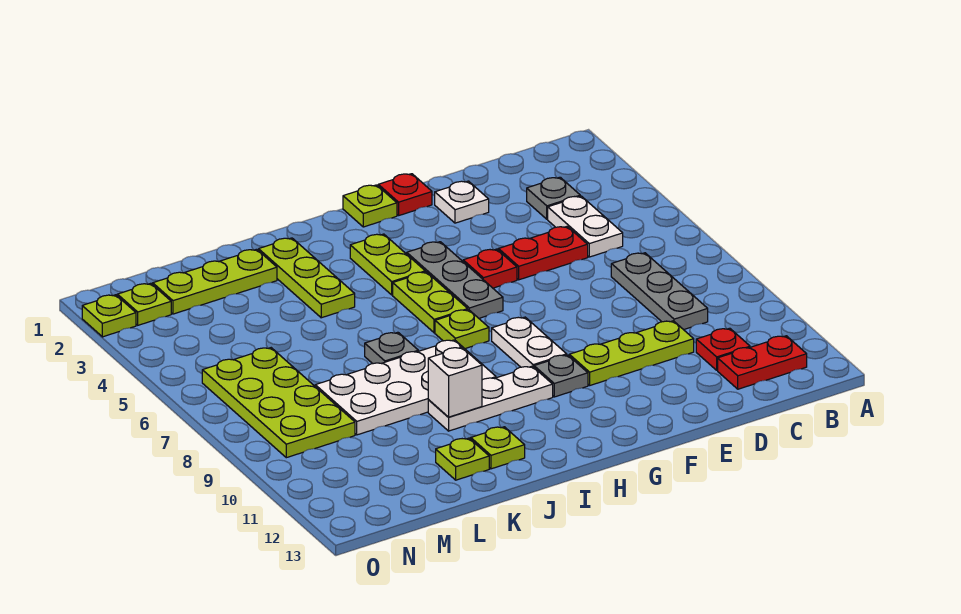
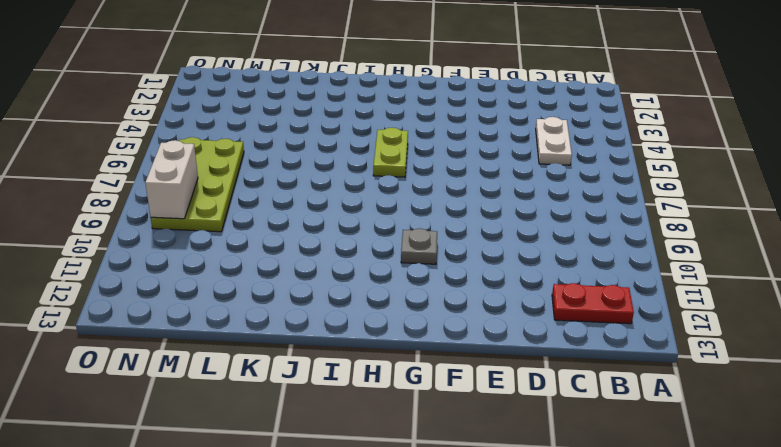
white brick N8:N9 level 2 -> none
none -> grey plate C3 level 1
none -> grey plate C7:C9 level 1
none -> red plate C11 level 1

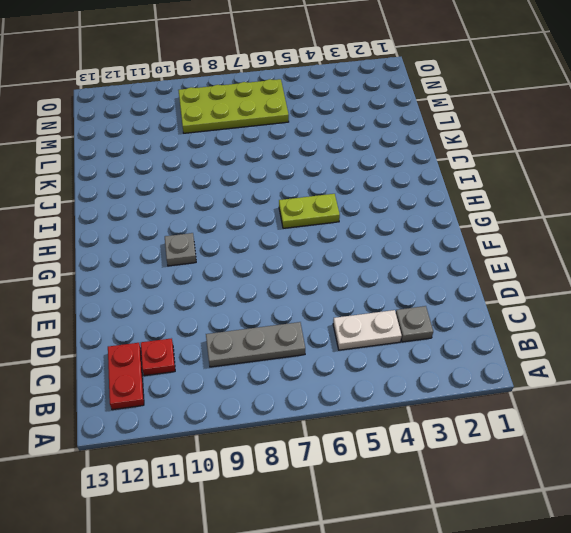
none -> red plate D5:E5 level 1
none -> lime plate D10:F10 level 1
none -> white plate E2 level 1

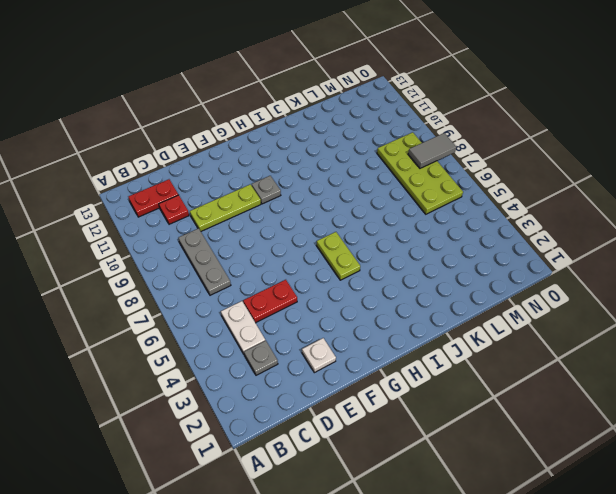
grey tile N8:O8 level 2 -> none
none -> red plate F1 level 1
none -> red plate F5 level 1
none -> lime plate G1 level 1

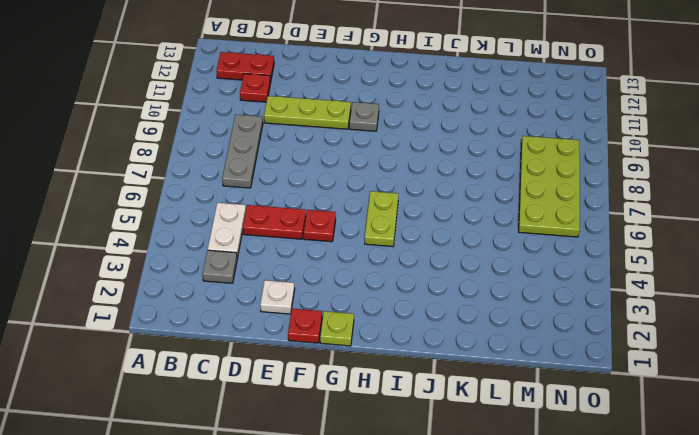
none -> grey plate G4:G6 level 1
none -> white plate G8:G9 level 1
none -> lime plate H3:H4 level 1

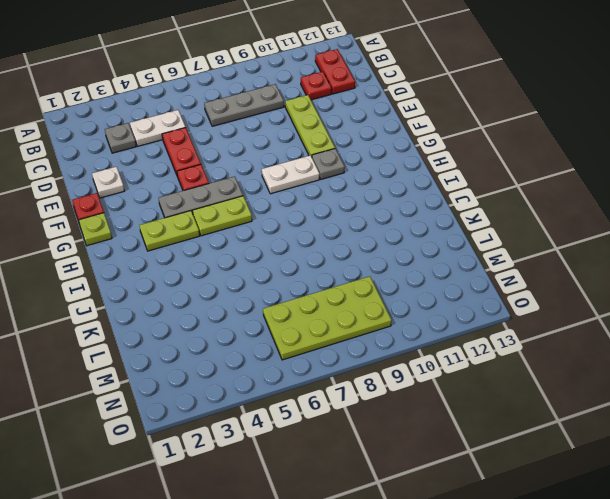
none -> lime plate H7 level 1
none -> white plate H10:J10 level 1
none -> white plate I8:L9 level 1

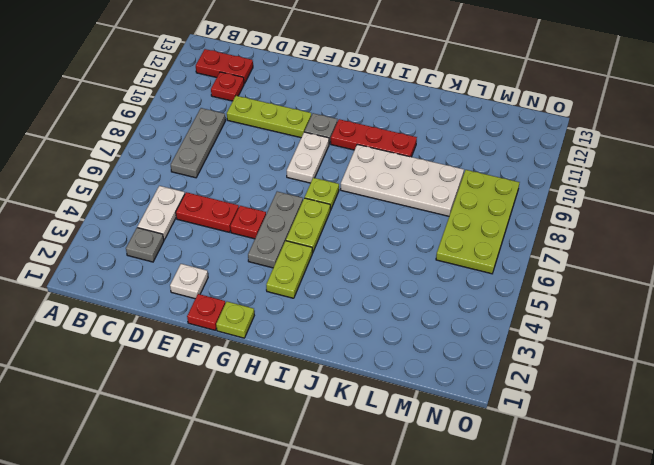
red plate H10:J10 level 1 -> white plate H10:J10 level 1
none -> lime plate J2:J4 level 1
none -> grey plate J7 level 1
none -> lime plate J12 level 1

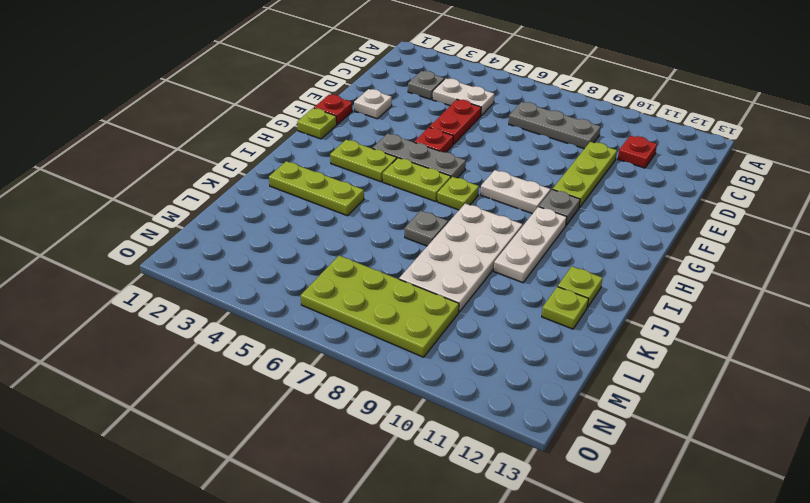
none -> red plate B12:C12 level 1
none -> lime plate K2:M2 level 1
none -> lime plate N2 level 1

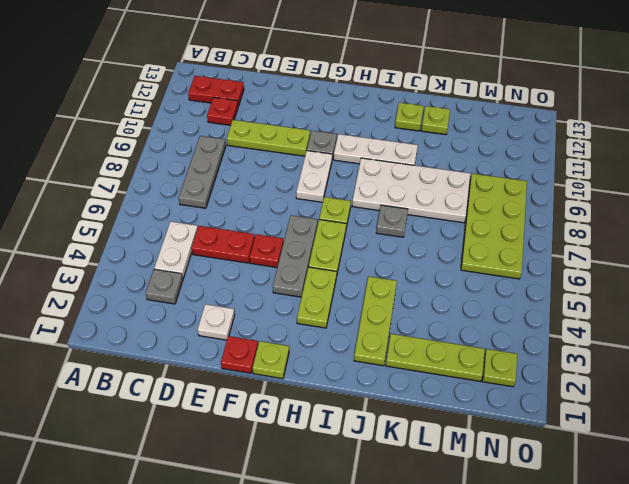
none -> lime plate O2 level 1
none -> white brick J10 level 2

